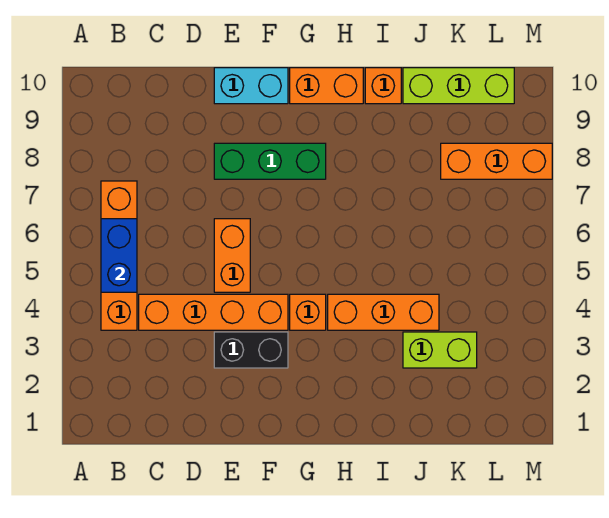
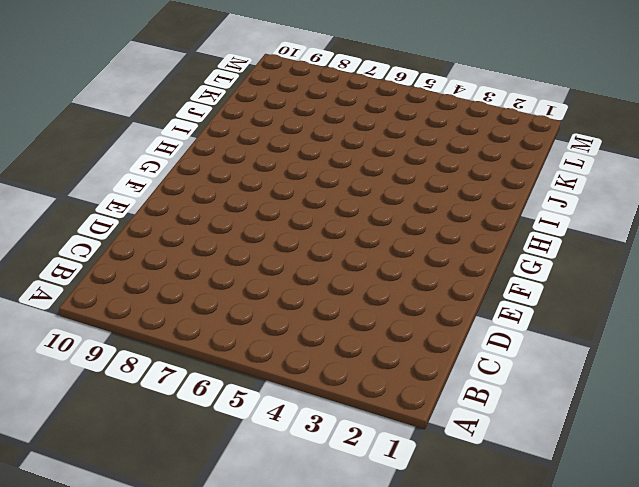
none -> orange brick B4:B7 level 1
none -> orange brick C4:F4 level 1
none -> black brick E3:F3 level 1

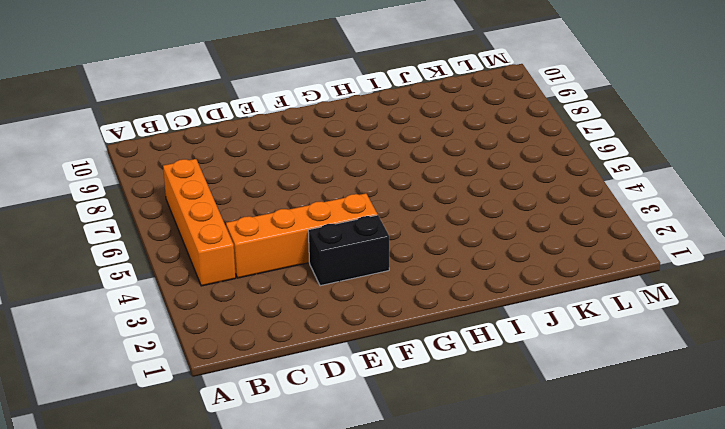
none -> orange brick E5:E6 level 1
none -> green brick E8:G8 level 1
none -> cyan brick E10:F10 level 1

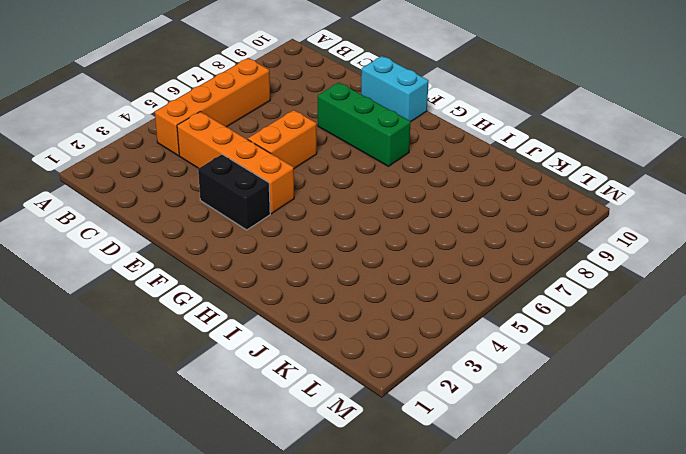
none -> orange brick G4 level 1
none -> orange brick G10:H10 level 1
none -> orange brick H4:J4 level 1

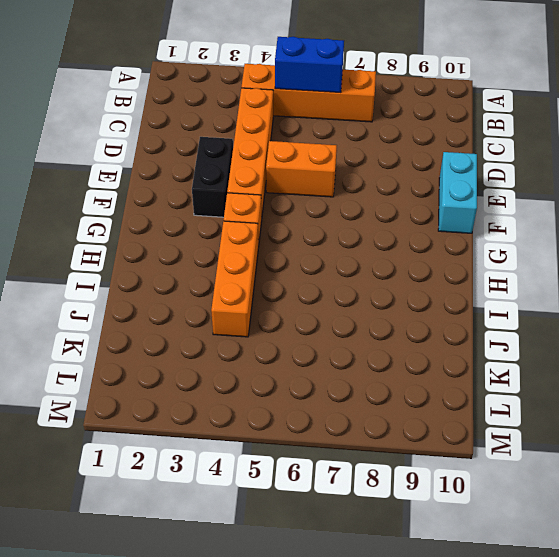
none -> green brick E8:G8 level 1
none -> orange brick G10:H10 level 1
none -> orange brick I10 level 1

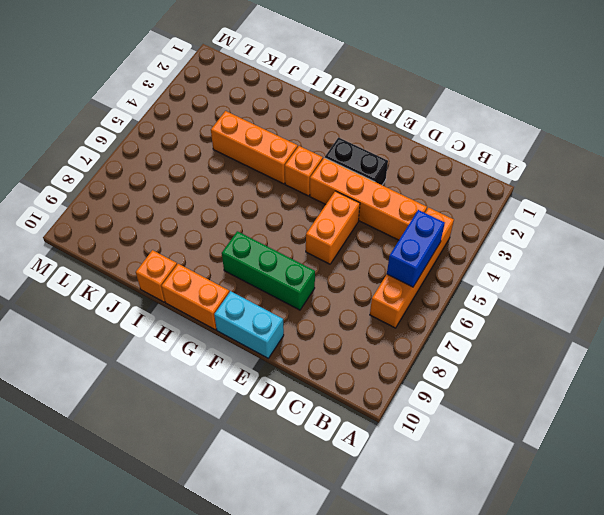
none -> lime brick J3:K3 level 1
none -> lime brick J10:L10 level 1
none -> orange brick K8:M8 level 1

